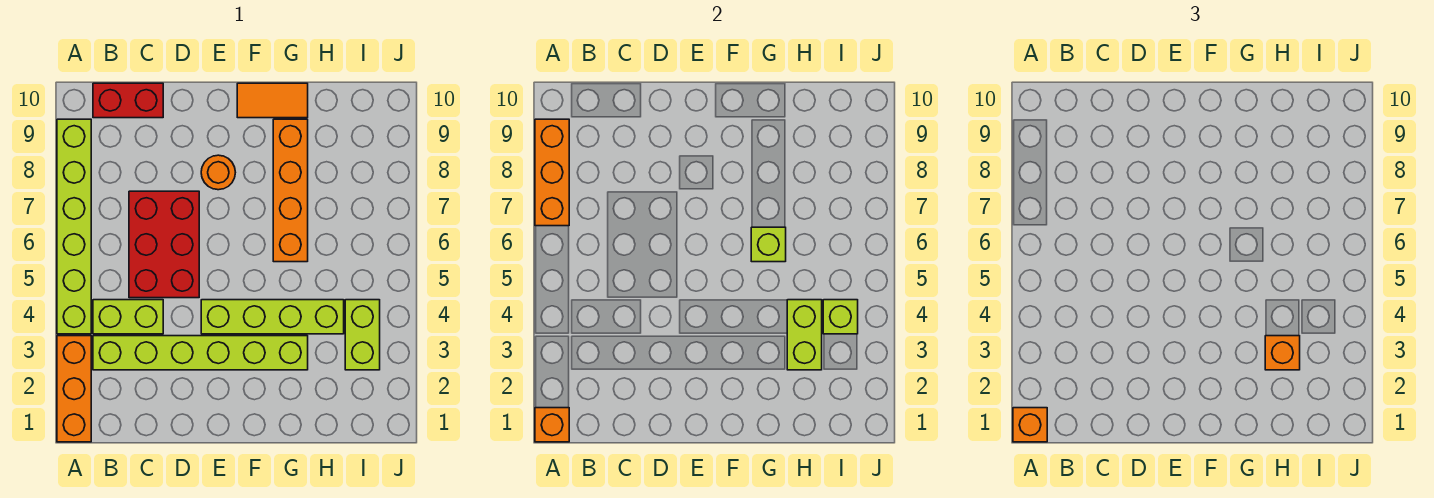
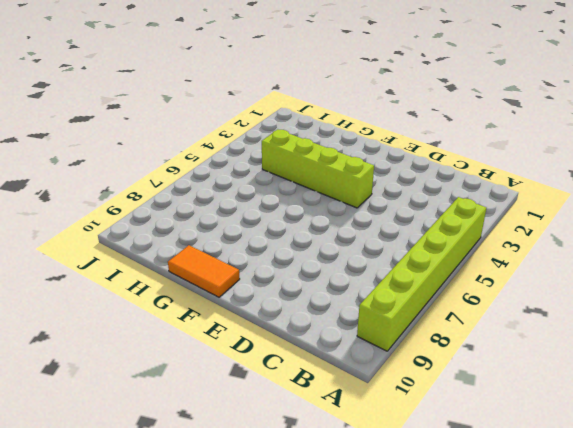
none -> orange brick A1:A3 level 1
none -> lime brick B3:G3 level 1
none -> lime brick B4:C4 level 1

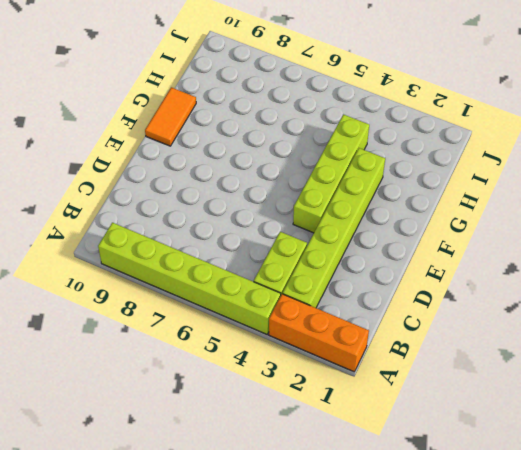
none -> red brick B10:C10 level 1
none -> red brick C5:D7 level 1
none -> orange round brick E8 level 1

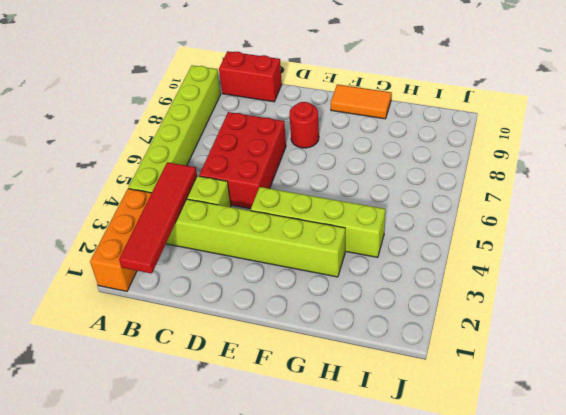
red tile B1:B4 level 2 -> none
red round brick E8 level 1 -> orange round brick E8 level 1
none -> orange brick G6:G9 level 1
none -> lime brick I3:I4 level 1
none -> orange brick A1 level 2

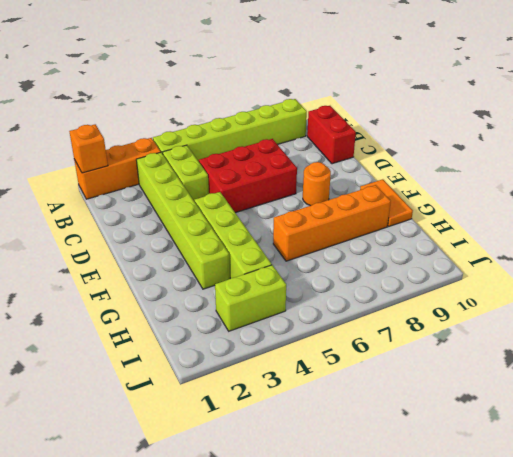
none -> orange brick A7:A9 level 2
none -> lime brick G6 level 2
none -> lime brick H3:H4 level 2

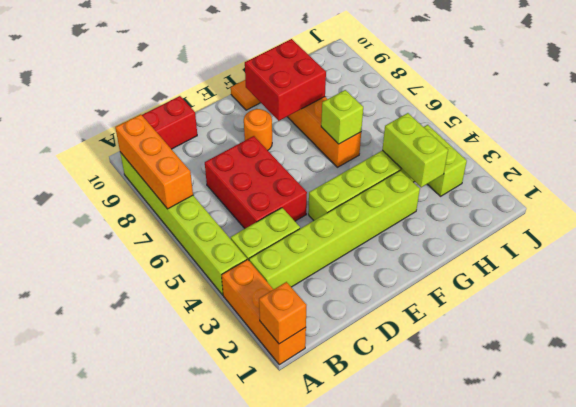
red brick F8:G9 level 2 -> none
none -> lime brick I4 level 2
none -> orange brick A1 level 3
none -> orange brick H3 level 3

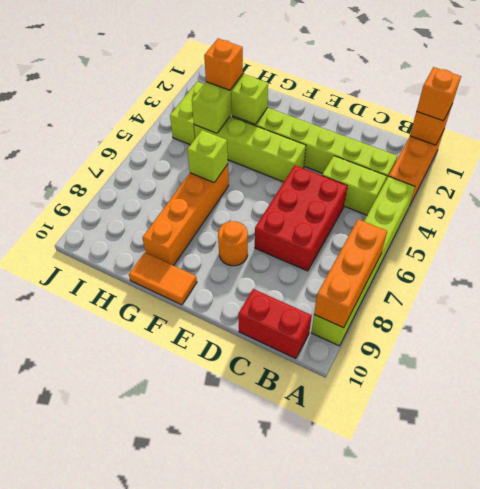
lime brick G3 level 2 -> lime brick I4 level 2

